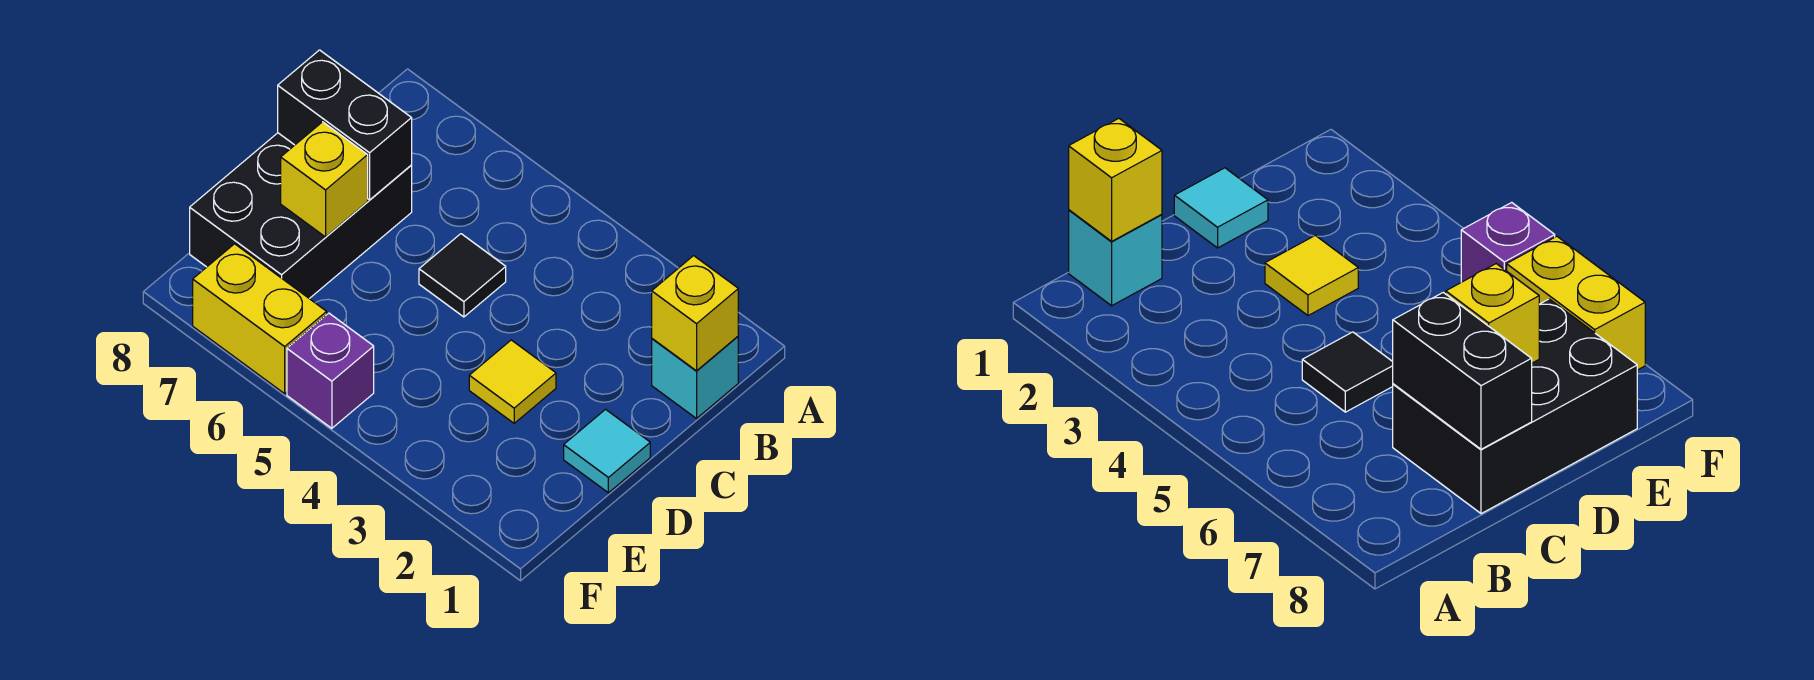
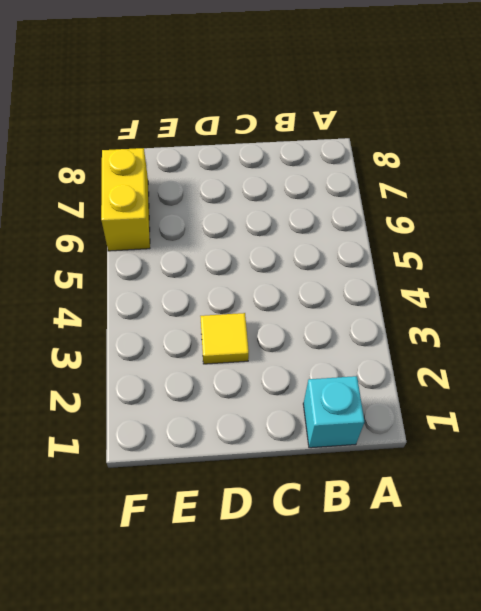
none -> black tile C5 level 1
none -> black brick C7:E8 level 1

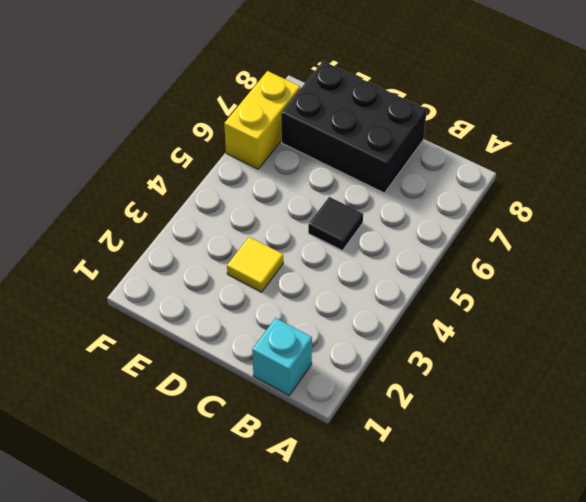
none -> cyan tile D1 level 1
none -> purple brick F5 level 1

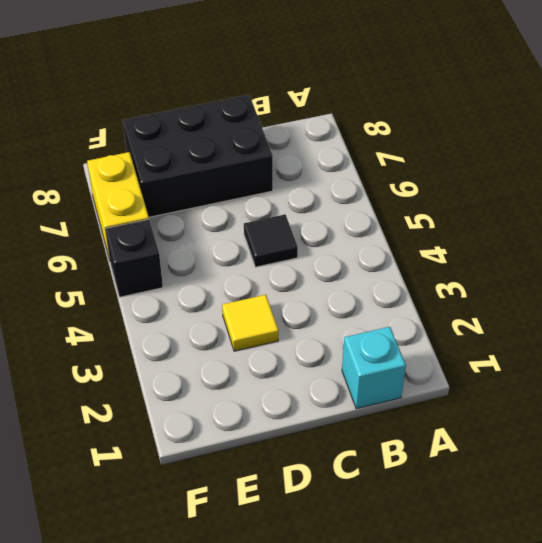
black brick F5 level 1 -> purple brick F5 level 1
none -> cyan tile D1 level 1
none -> yellow brick B1 level 2

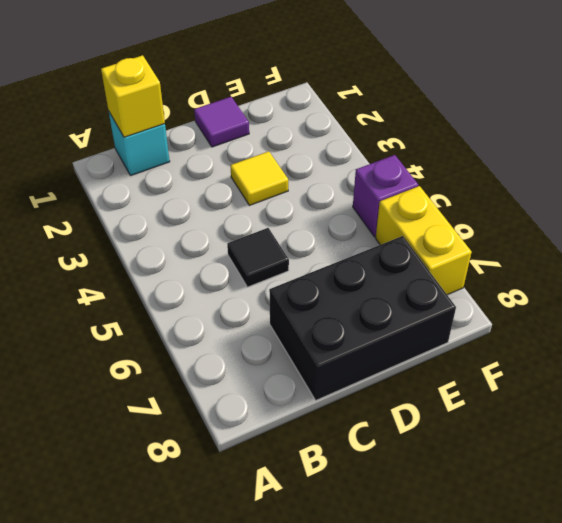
purple tile D1 level 1 -> cyan tile D1 level 1
none -> black brick C7:C8 level 2
none -> yellow brick D7 level 2

